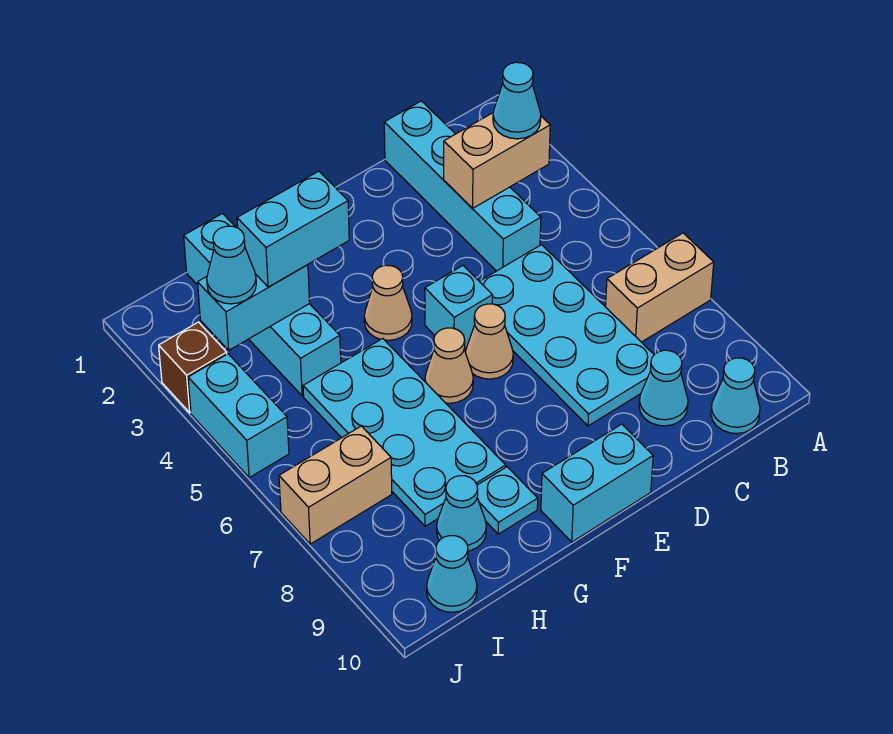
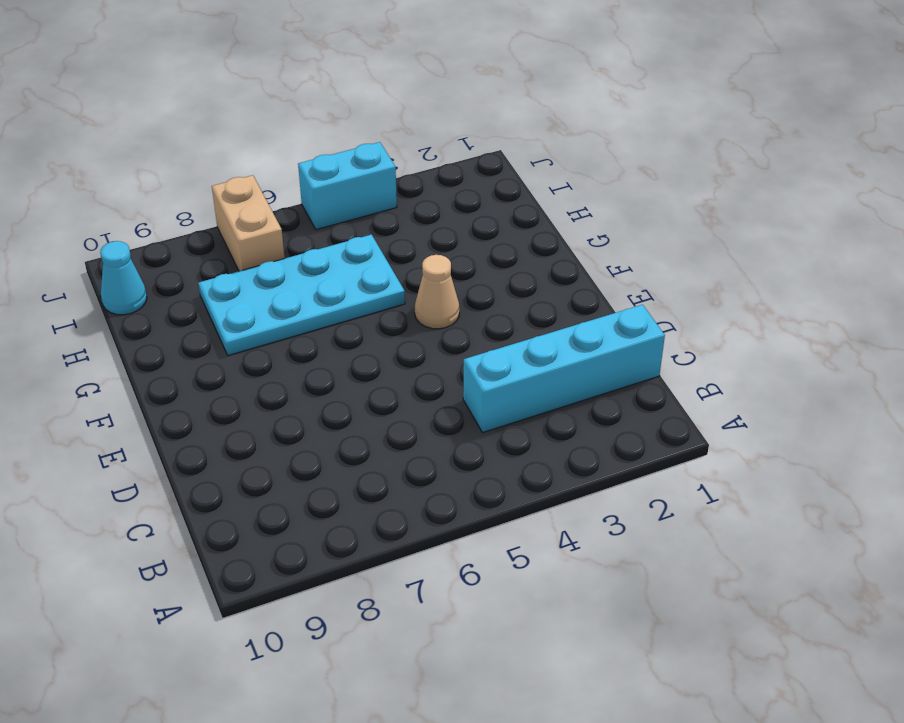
none -> tan brick A7:B7 level 1
none -> cyan cone B10 level 1
none -> cyan plate C5:D8 level 1

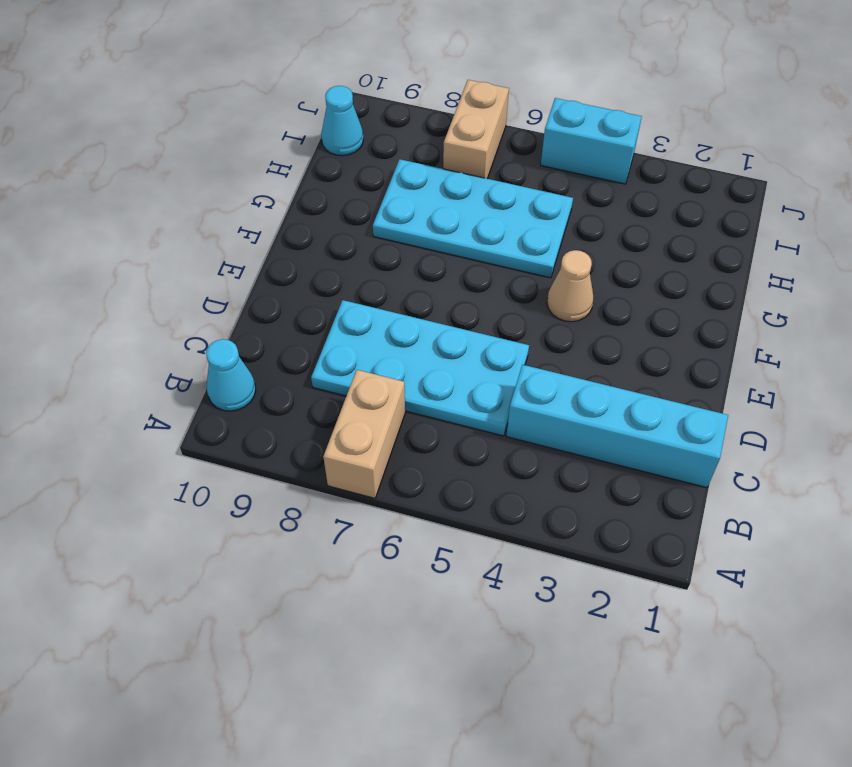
none -> cyan cone C9 level 1
none -> cyan brick E5 level 1
none -> tan cone E6 level 1

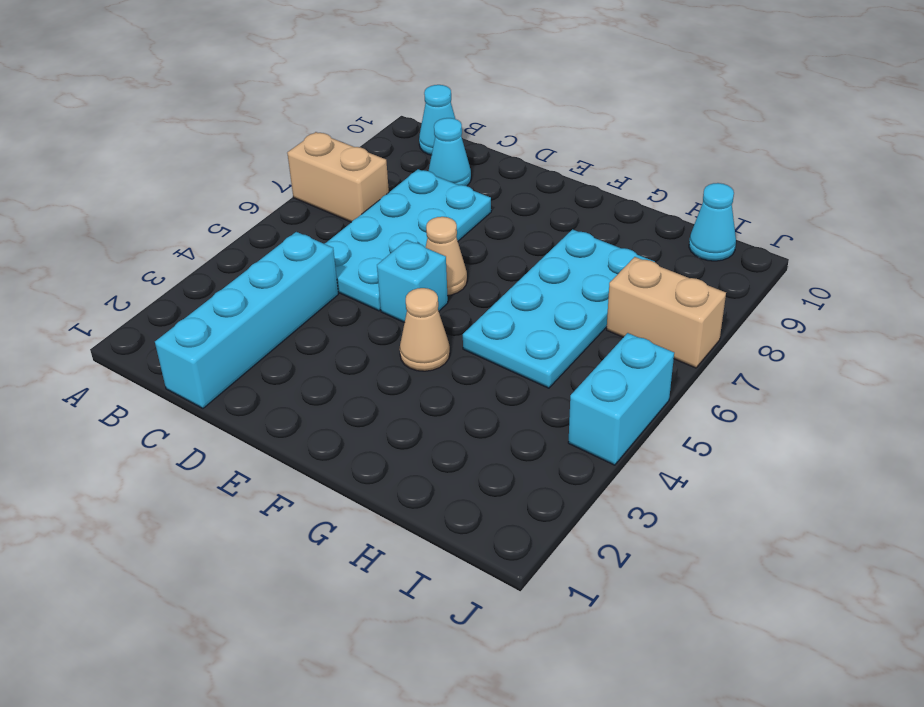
none -> cyan brick E10:F10 level 1
none -> tan cone F6 level 1
none -> cyan plate G9 level 1

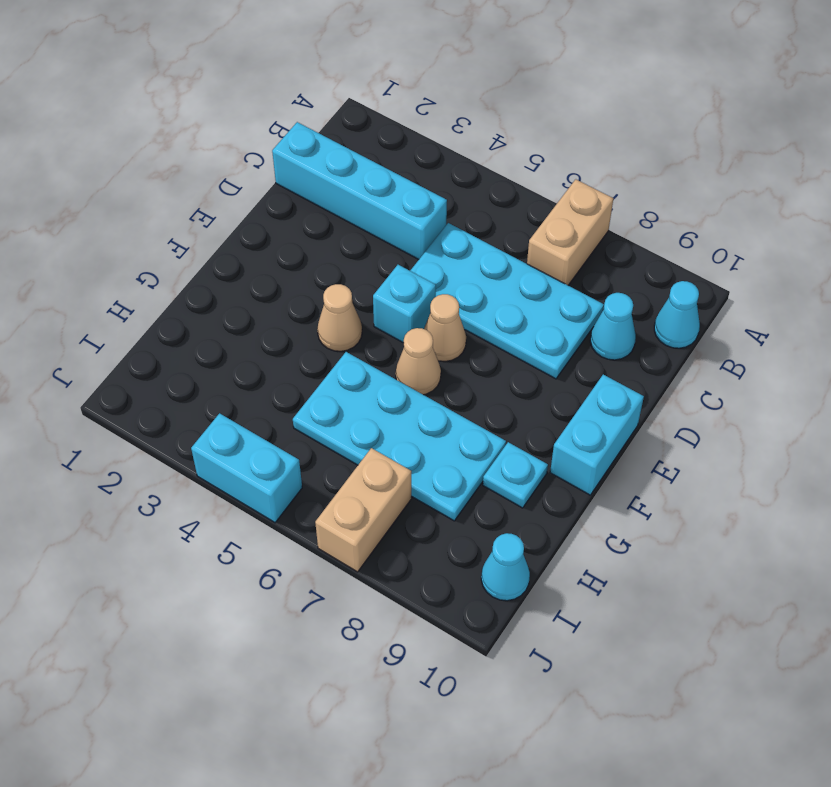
none -> cyan brick H1:H4 level 1
none -> cyan cone H9 level 1
none -> brown brick J3 level 1

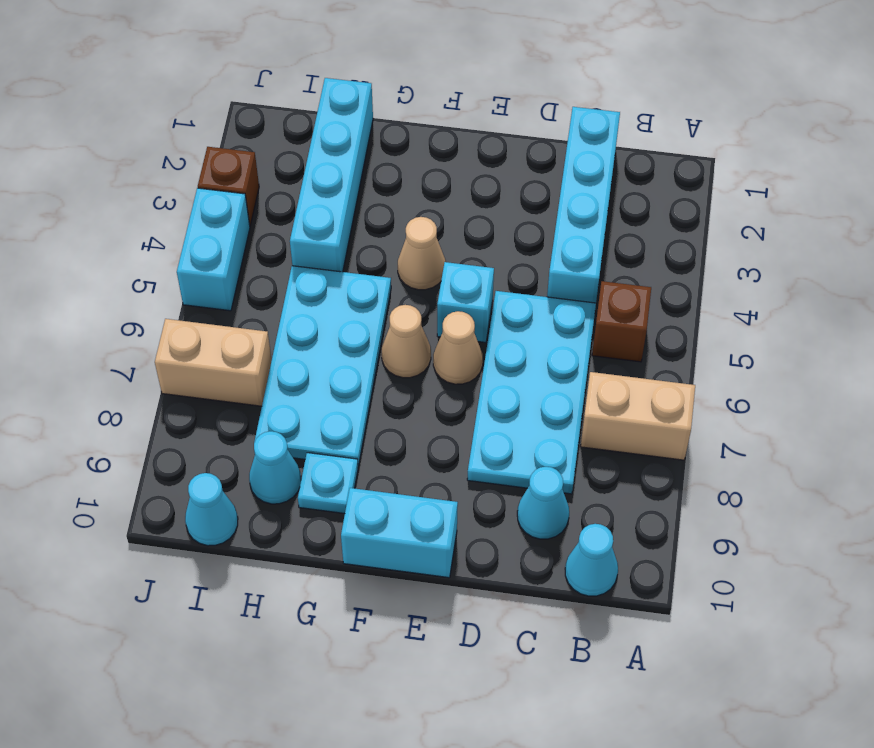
brown brick B5 level 1 -> none
none -> tan brick B3:C3 level 2
none -> cyan brick H3:I3 level 2
none -> cyan cone B3 level 3

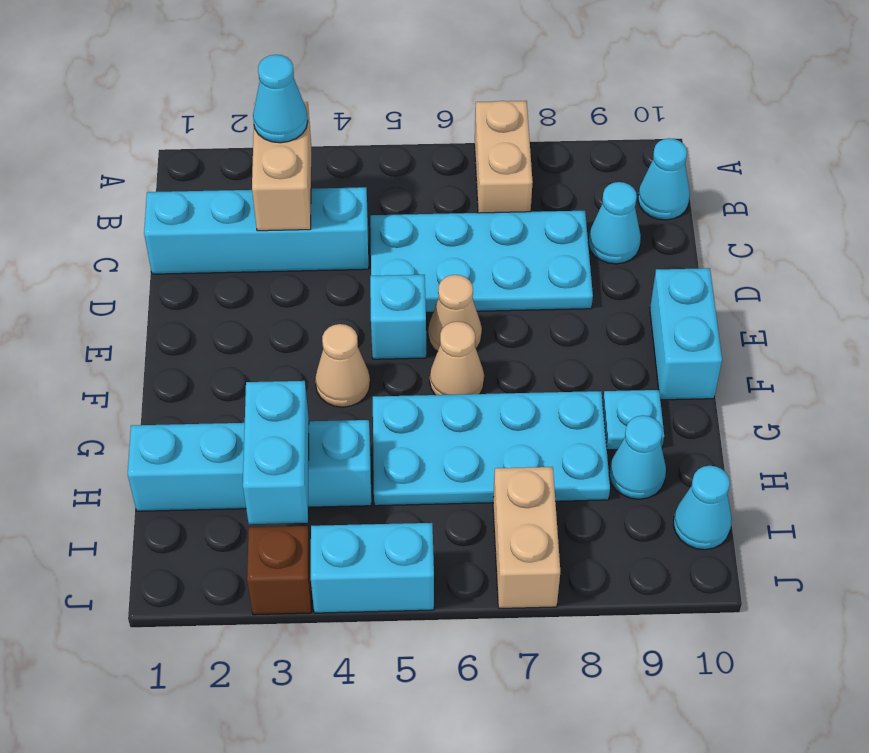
none -> cyan brick G3:H3 level 3
none -> cyan cone I3 level 3

